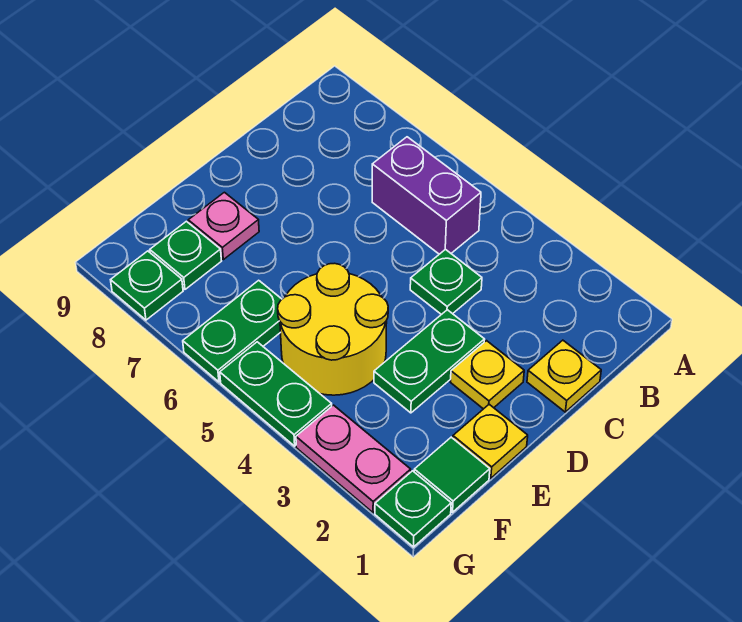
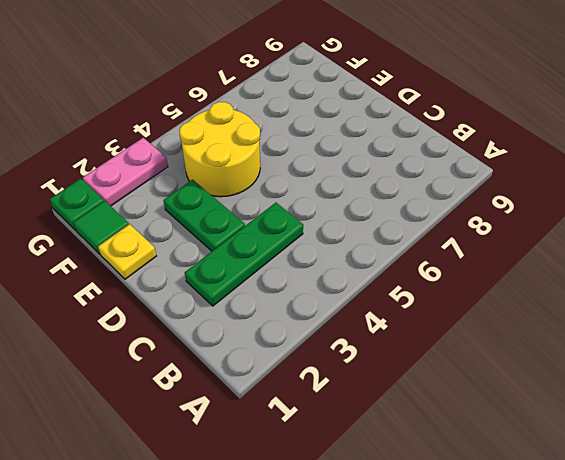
green plate C2:C4 level 1 -> green plate C4 level 1
none -> purple brick B5:B6 level 1
none -> yellow plate C1 level 1
none -> yellow plate D2 level 1

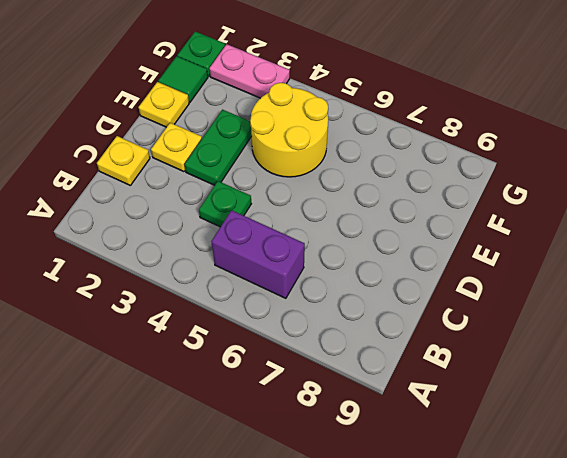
none -> pink plate E8 level 1
none -> green plate F6:G6 level 1
none -> green plate F8 level 1

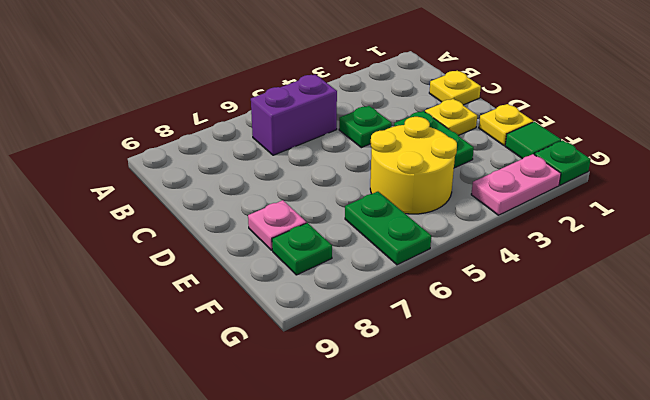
none -> green plate G4:G5 level 1
none -> green plate G8 level 1

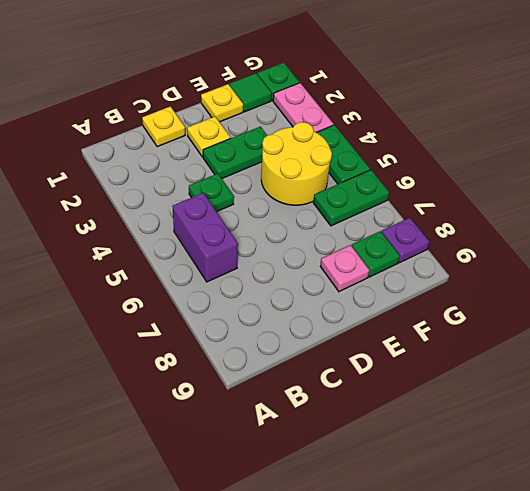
purple plate G8 level 1 -> green plate G8 level 1

